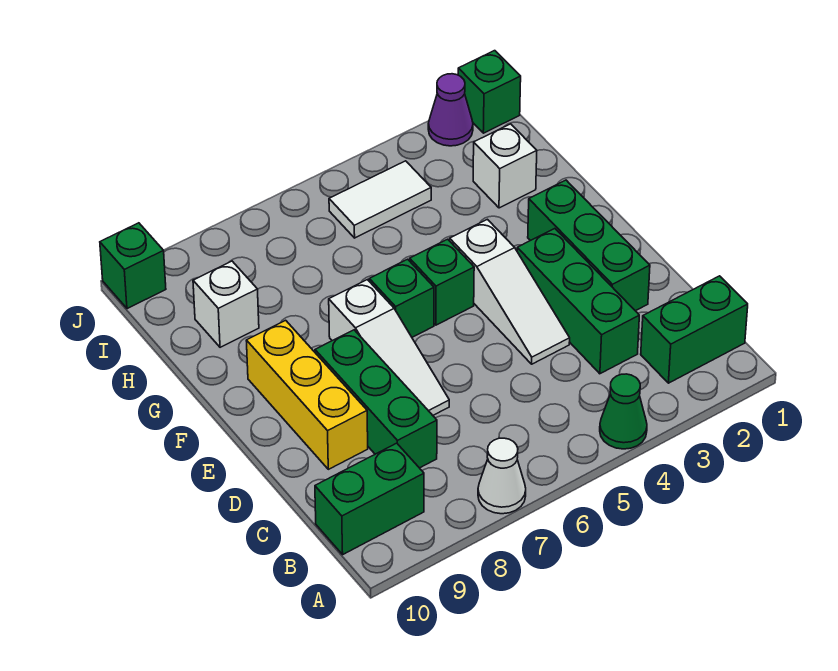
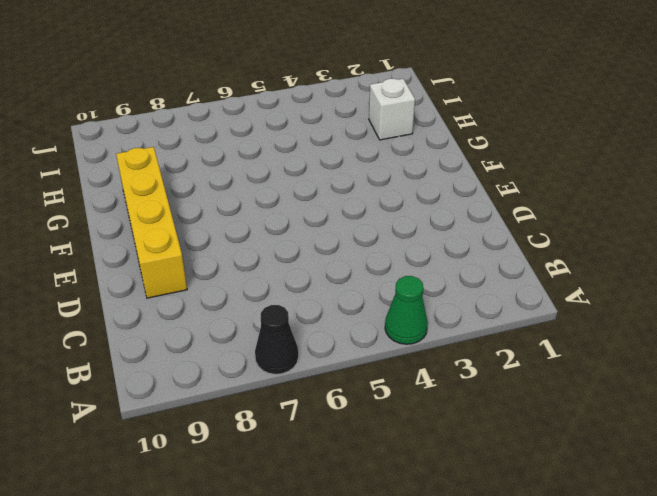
black cone A7 level 1 -> white cone A7 level 1
yellow brick D9:G9 level 1 -> yellow brick D9:F9 level 1
none -> green brick B1:B2 level 1
none -> green brick B9:B10 level 1
none -> green brick C3:E3 level 1

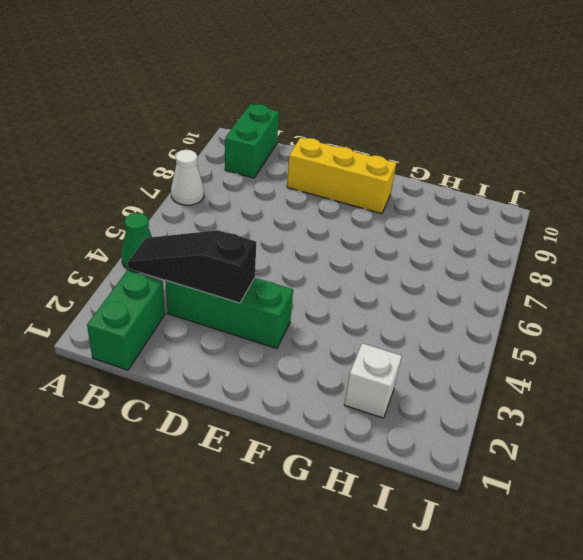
black slope B3:D3 level 2 top D -> none
none -> green brick C8:E8 level 1
none -> green brick D2:F2 level 1
none -> white slope D4:F4 level 1 top F

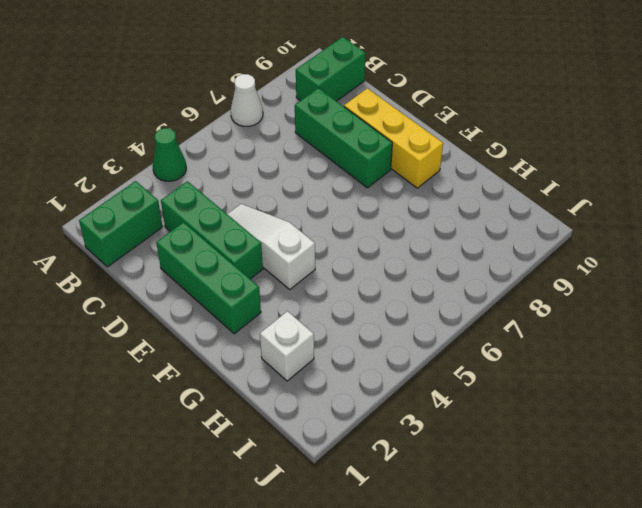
none -> white slope D7:F7 level 1 top F
none -> green brick F5 level 1
none -> green brick F6 level 1

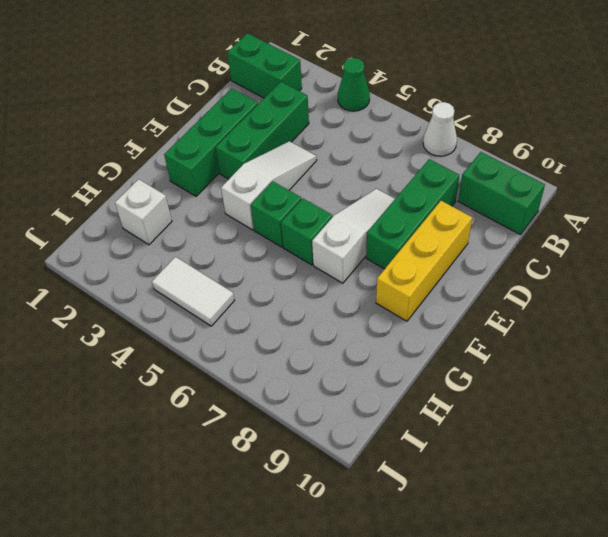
none -> white brick H9 level 1
none -> green brick J1 level 1
none -> purple cone J2 level 1

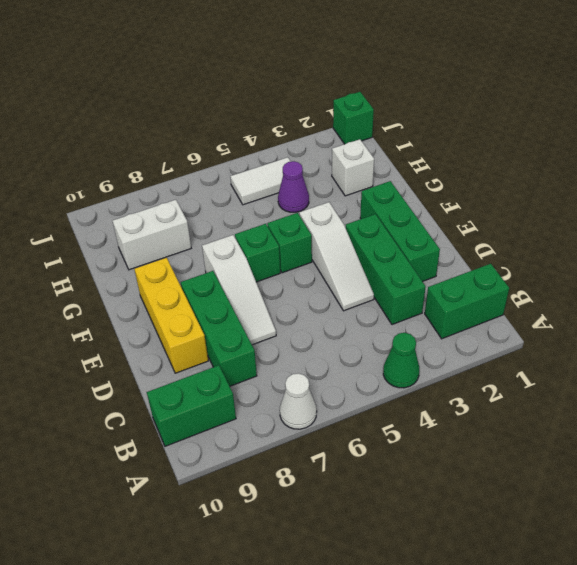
purple cone H4 level 1 -> purple cone J2 level 1
white brick H8:H9 level 1 -> white brick H9 level 1
none -> green brick J10 level 1

